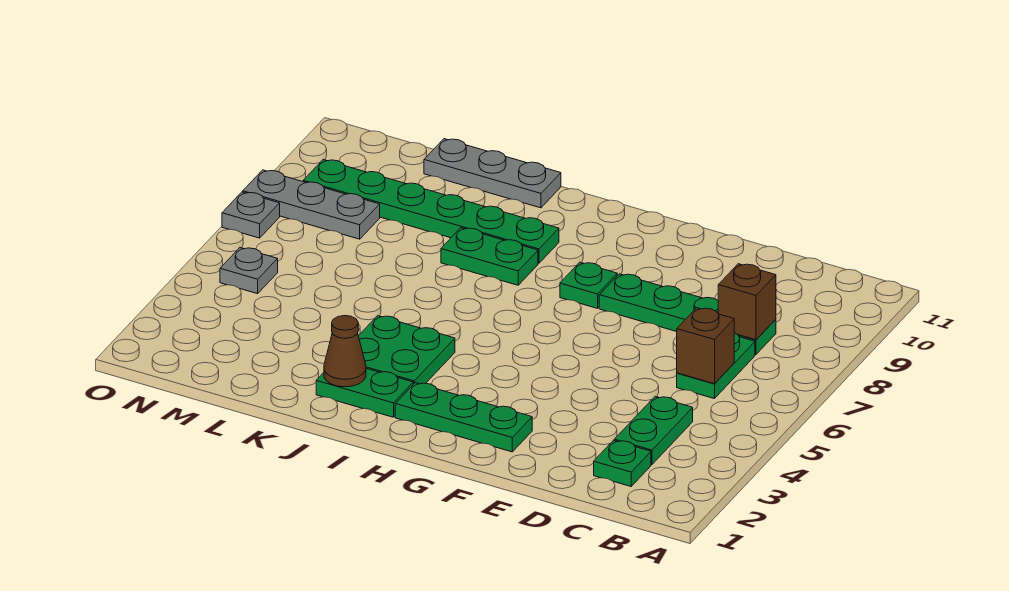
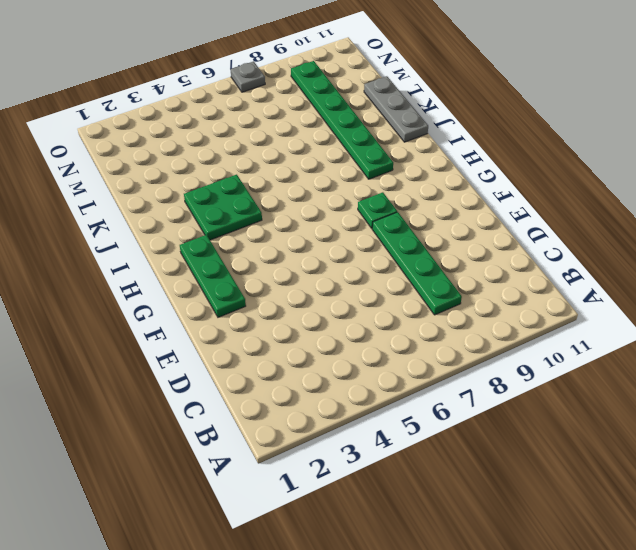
none -> green plate C2 level 1
none -> green plate C3:C4 level 1
none -> green plate C6:C7 level 1

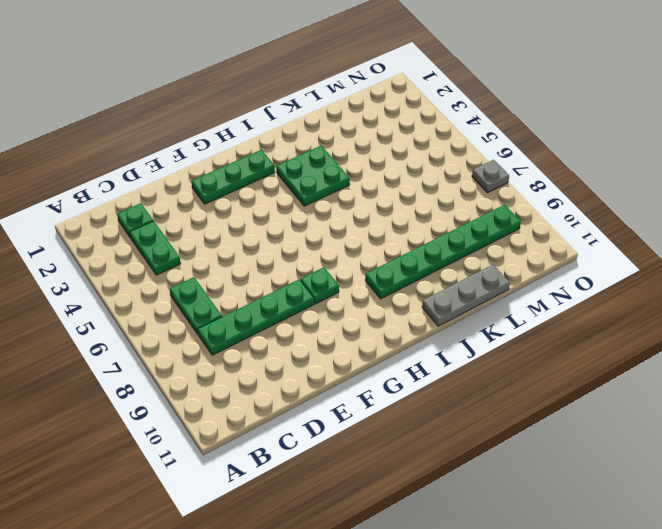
none -> green plate I2:J2 level 1
none -> green plate I8:J8 level 1
none -> grey plate M8:O8 level 1

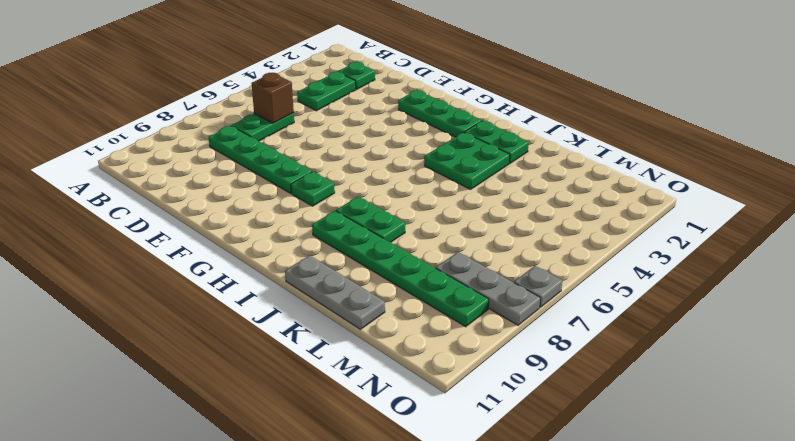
none -> grey plate N5 level 1
none -> brown brick C8 level 2
none -> brown cone J2 level 2

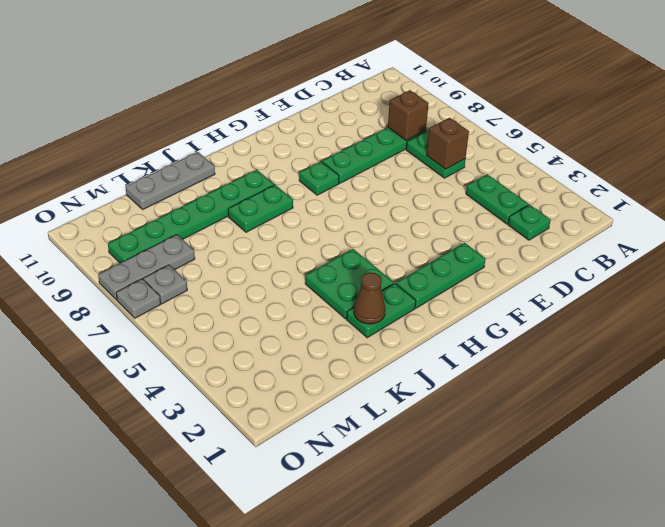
grey plate N7 level 1 -> grey plate N5 level 1

